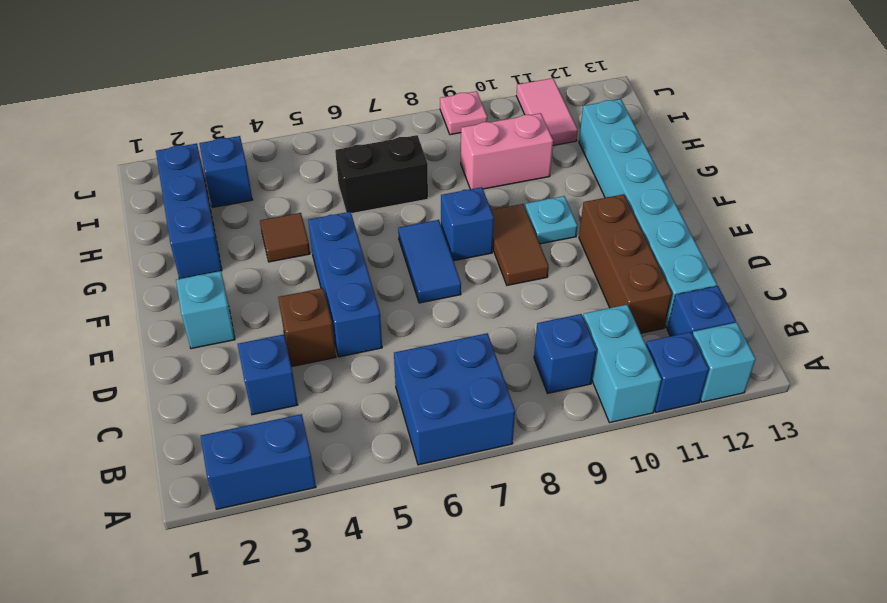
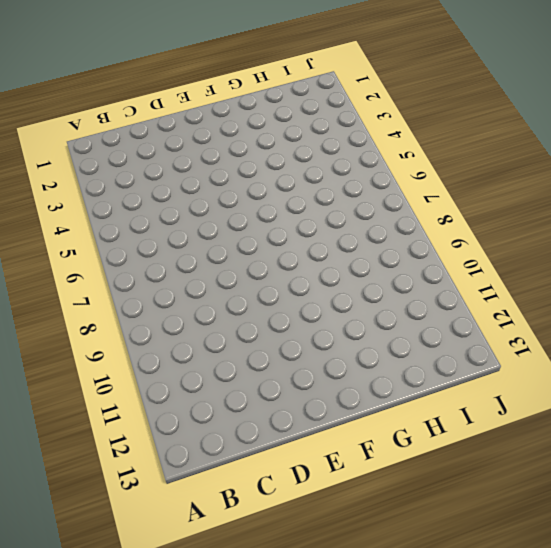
none -> blue brick A2:A3 level 1
none -> blue brick A6:B7 level 1
none -> cyan brick A10:B10 level 1

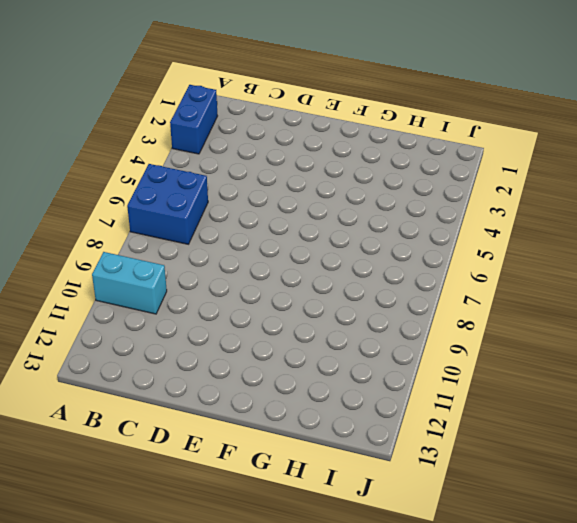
none -> blue brick A11 level 1
none -> cyan brick A12 level 1
none -> blue brick B9 level 1

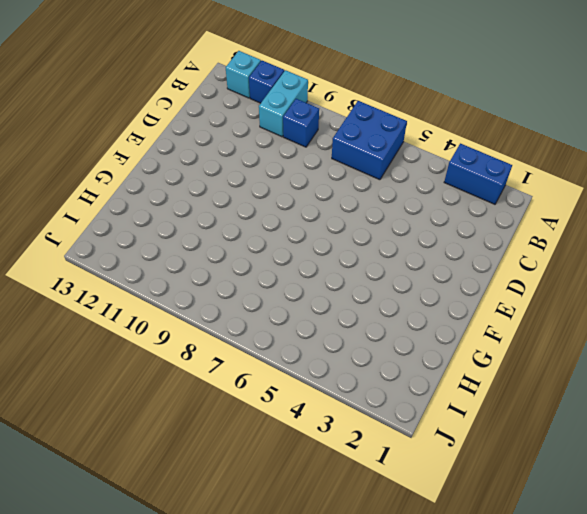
none -> blue brick B12 level 1
none -> blue brick C3 level 1
none -> brown brick C11:E11 level 1

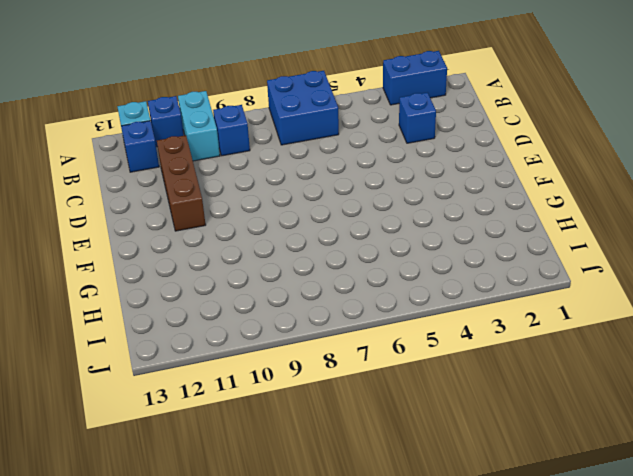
none -> cyan brick C12:H12 level 1
none -> brown brick D4 level 1
none -> blue brick D5:F5 level 1

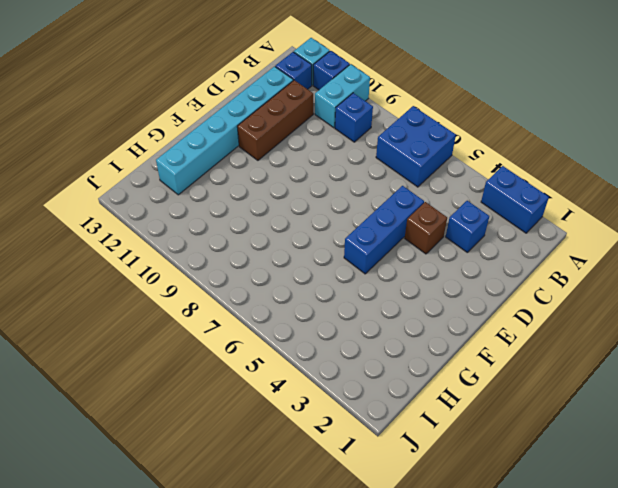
none -> cyan brick E2 level 1
none -> blue tile E7:F7 level 1
none -> brown tile E9:F9 level 1

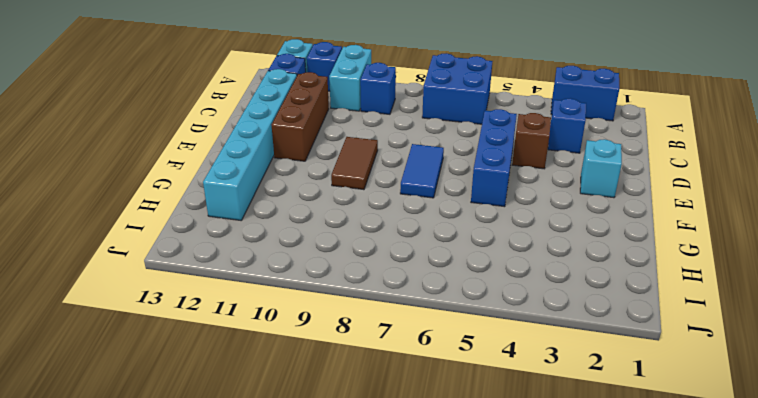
none -> blue brick F8 level 1
none -> cyan plate F10 level 1
none -> blue brick G2:I2 level 1

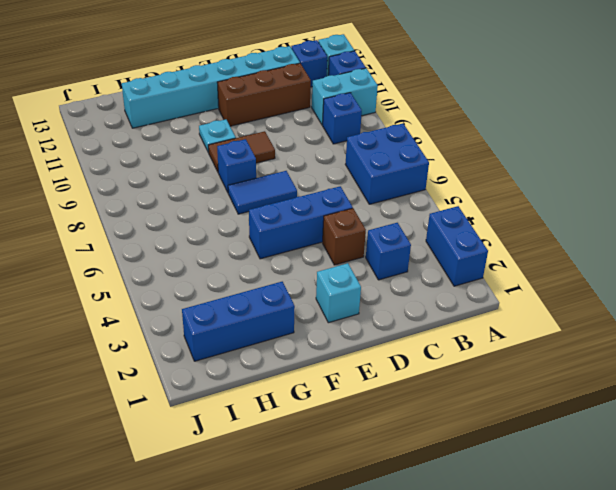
none -> brown tile G4 level 1
none -> black brick H6:H7 level 1
none -> pink brick H9:H10 level 1

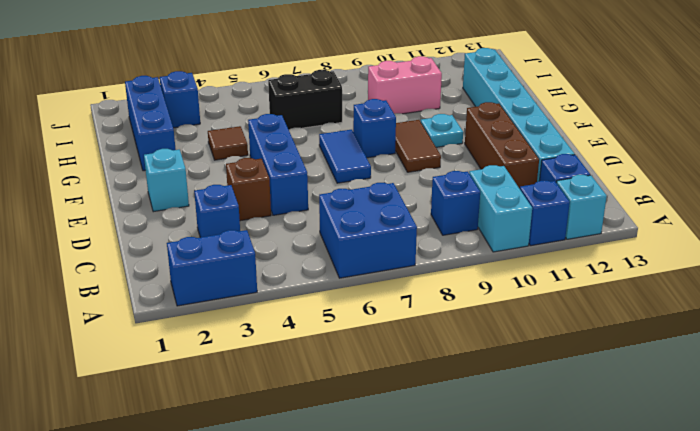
none -> pink tile I11:J11 level 1
none -> pink plate J9 level 1

